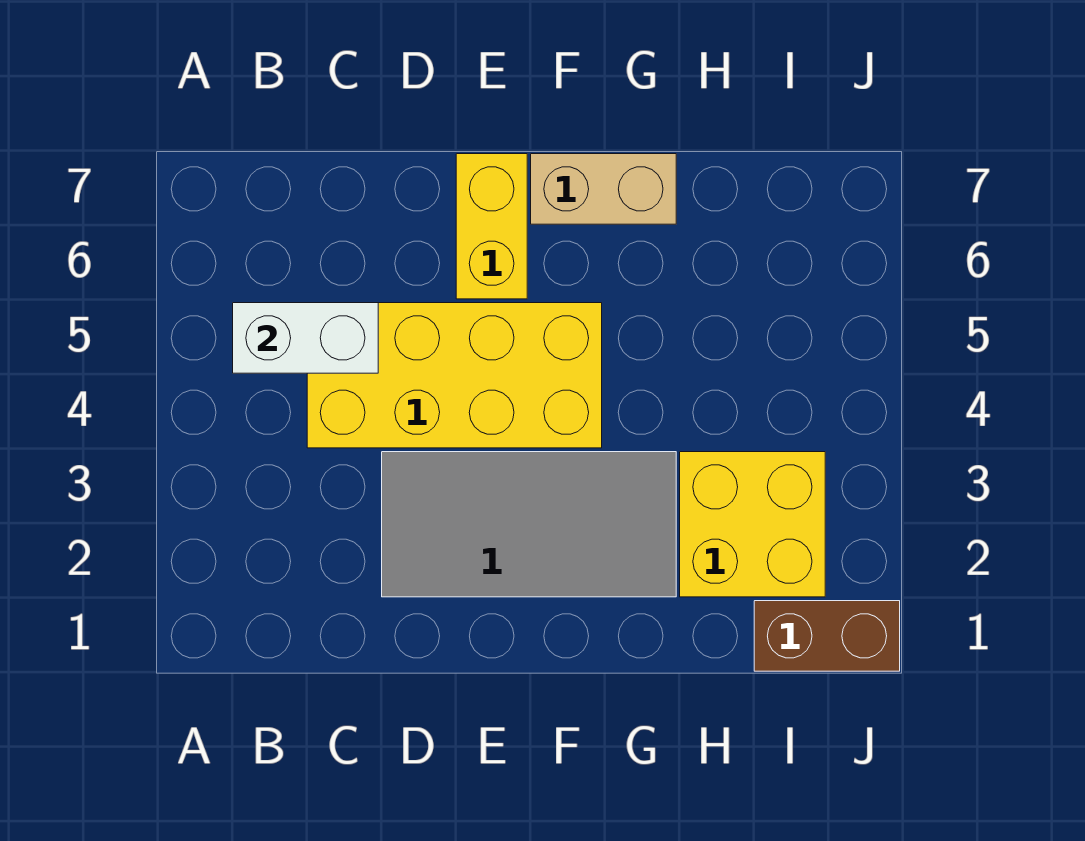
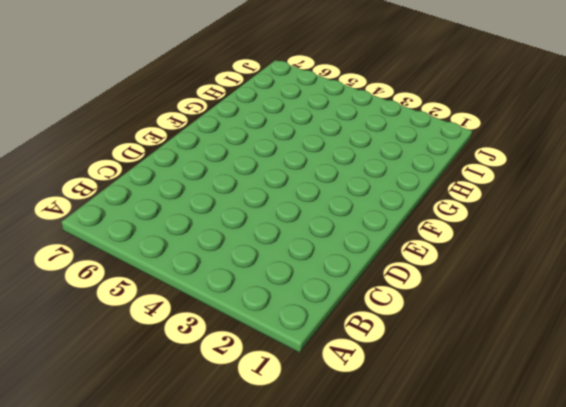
none -> yellow brick C4:F5 level 1
none -> grey tile D2:G3 level 1

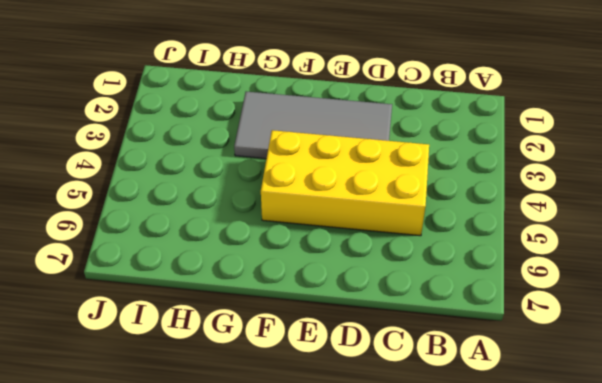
none -> yellow brick E6:E7 level 1
none -> tan brick F7:G7 level 1

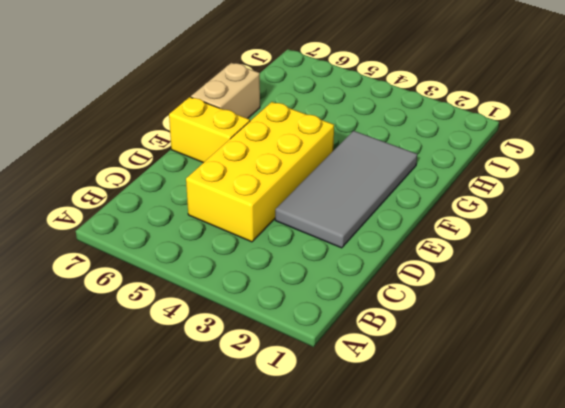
none -> yellow brick H2:I3 level 1
none -> brown brick I1:J1 level 1

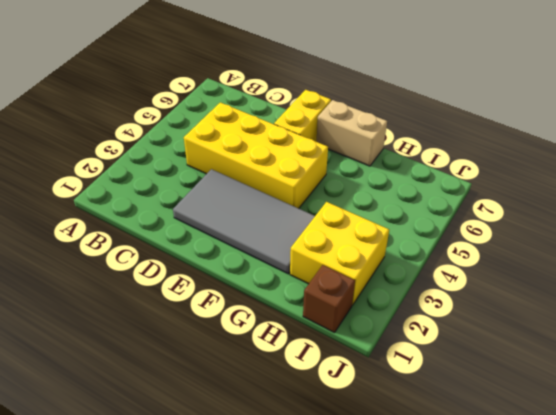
brown brick I1 level 1 -> brown brick I1:J1 level 1
none -> white brick B5:C5 level 2

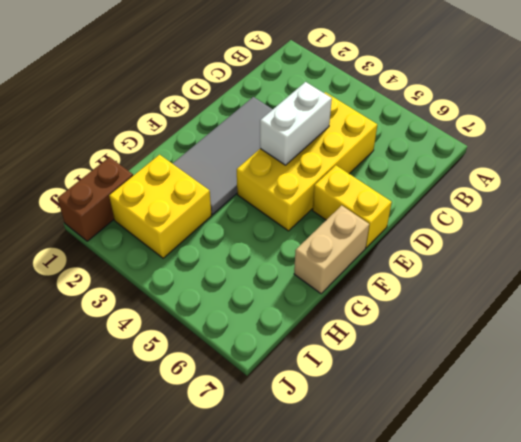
white brick D4:E4 level 2 -> white brick B5:C5 level 2

